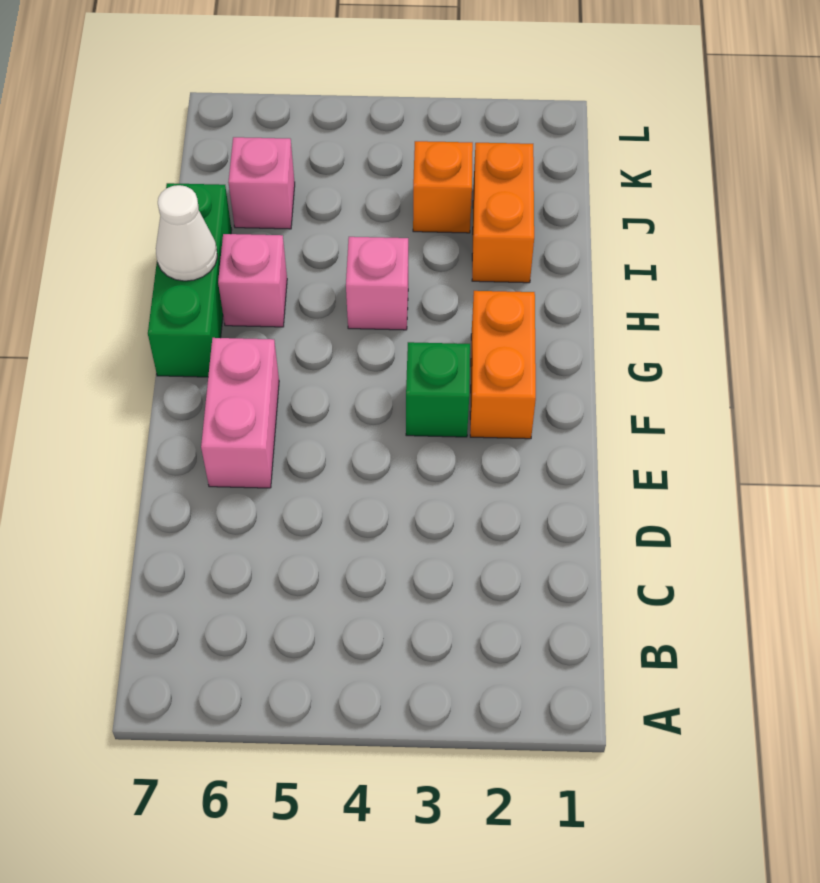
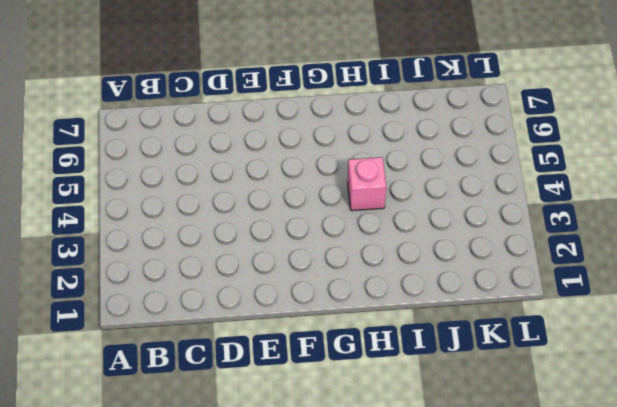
none -> pink brick E6:F6 level 1
none -> orange brick F2:G2 level 1

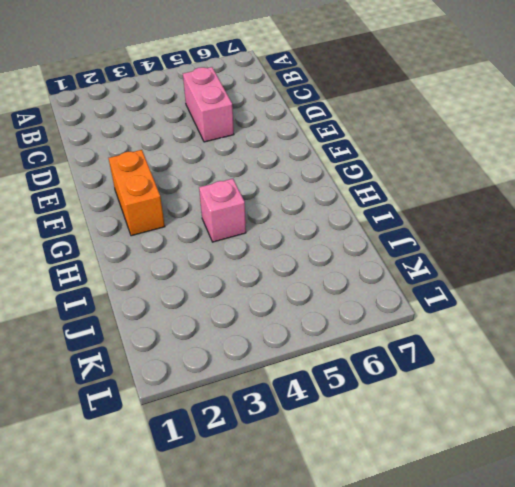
pink brick C5:D5 level 1 -> pink brick E6:F6 level 1
none -> green brick F3 level 1
none -> green brick G7:I7 level 1

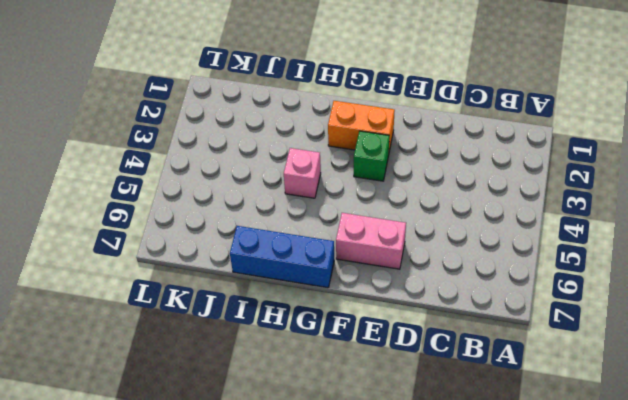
blue brick G7:I7 level 1 -> green brick G7:I7 level 1
none -> pink brick H6 level 1
none -> orange brick I2:J2 level 1

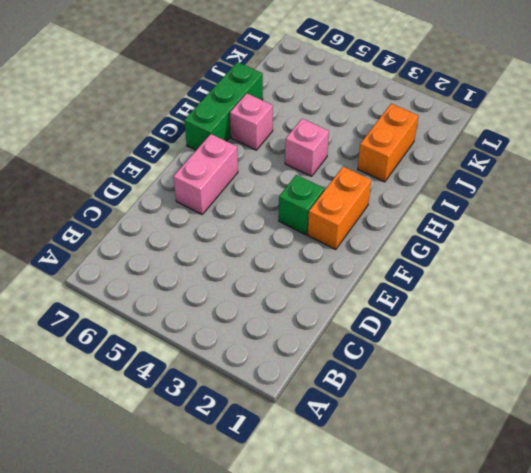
none -> orange brick J3 level 1
none -> pink brick J6 level 1

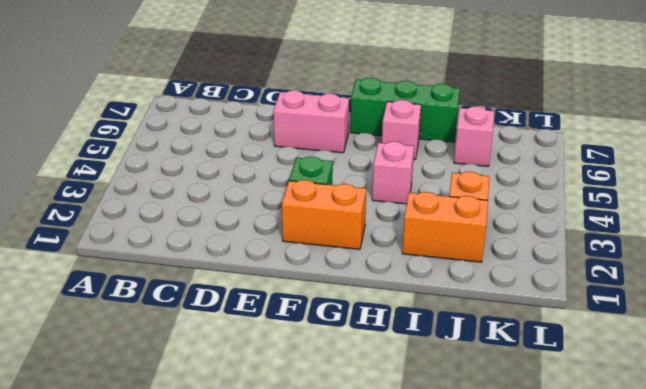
none -> white cone H7 level 2

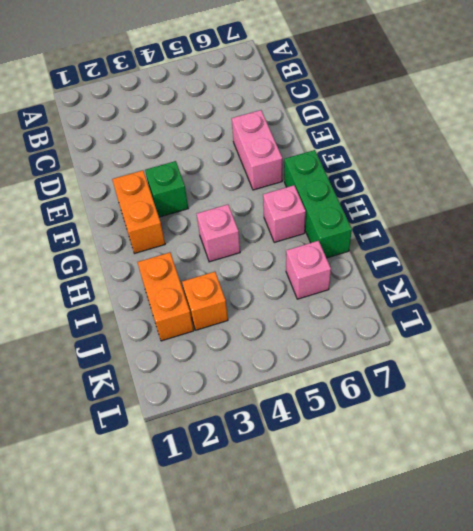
none -> white cone H7 level 2

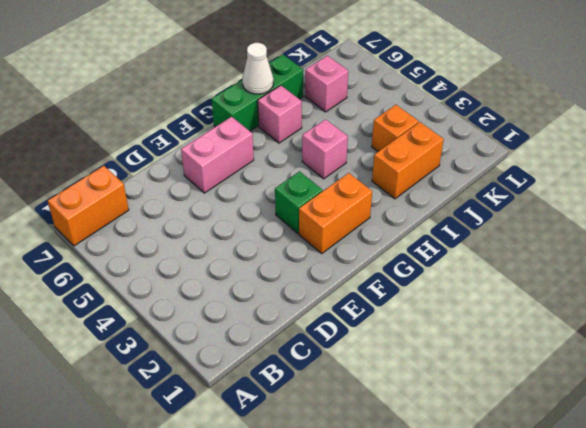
orange brick A7:B7 level 1 -> none

